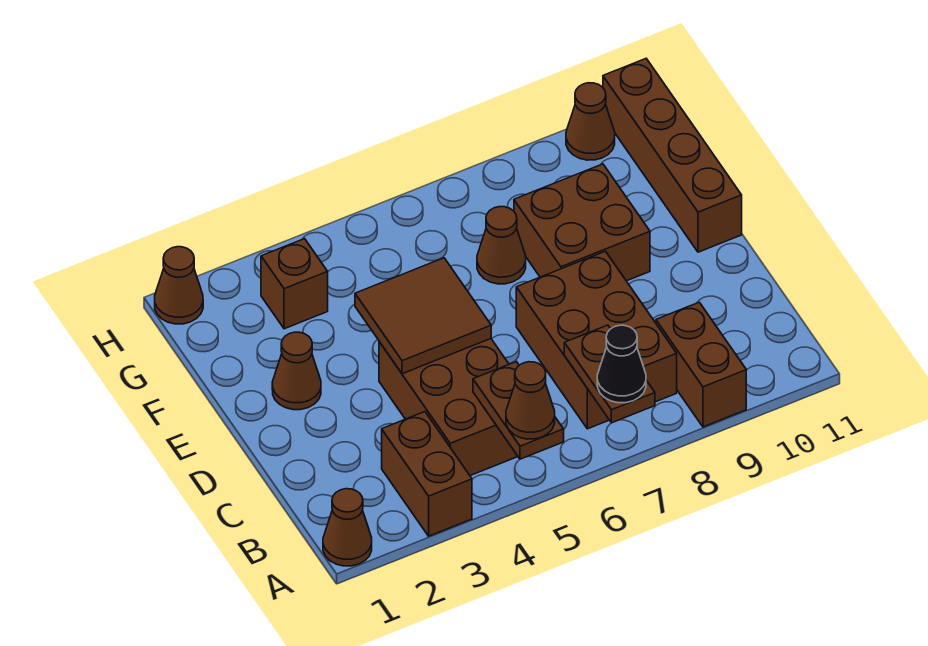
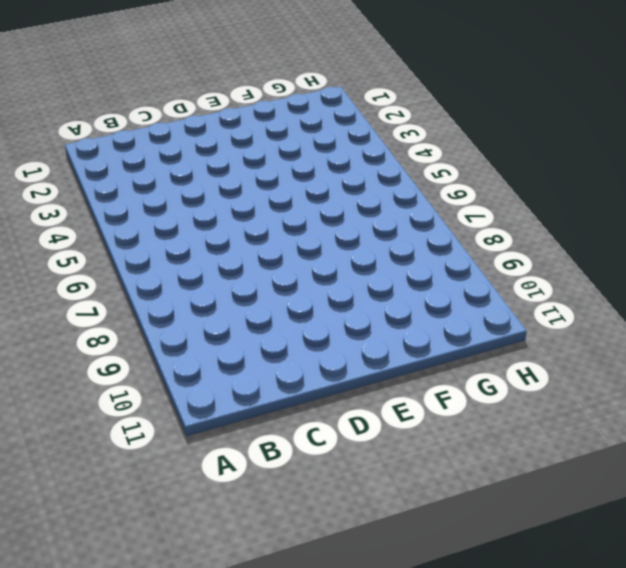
none -> brown cone A1 level 1
none -> brown brick A3:B3 level 1
none -> brown brick A9:B9 level 1

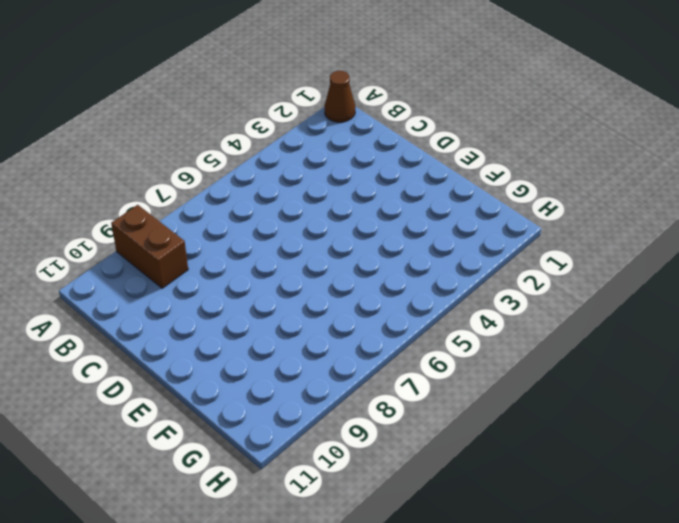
none -> brown brick A3:B3 level 1
none -> brown brick B4:D5 level 1
none -> brown brick B7:D8 level 1

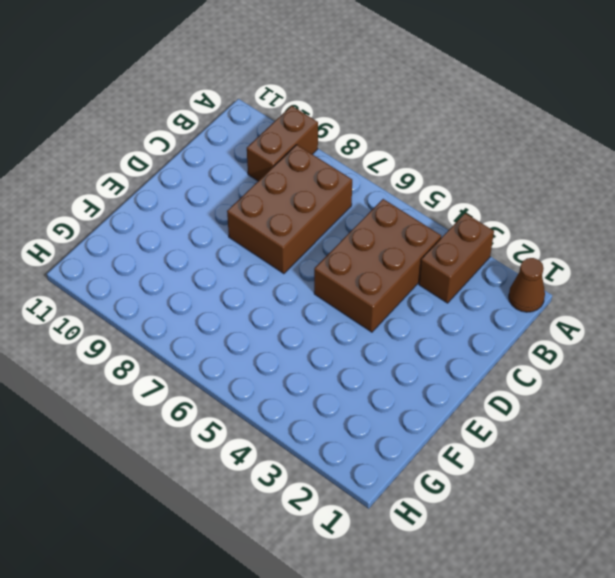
none -> brown cone E2 level 1
none -> brown brick E8:F9 level 1
none -> brown brick E11:H11 level 1

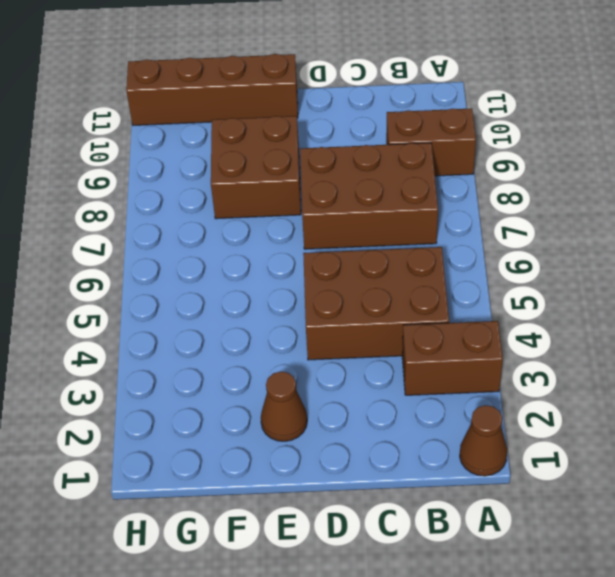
none -> brown cone F7 level 1
none -> brown brick G3 level 1
none -> brown cone H1 level 1

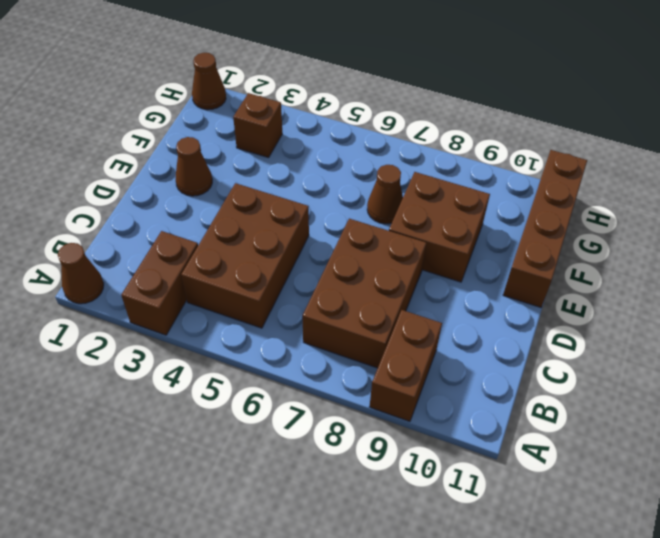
none -> brown cone H10 level 1
none -> brown plate A5:B5 level 2
none -> brown plate A7:B7 level 2

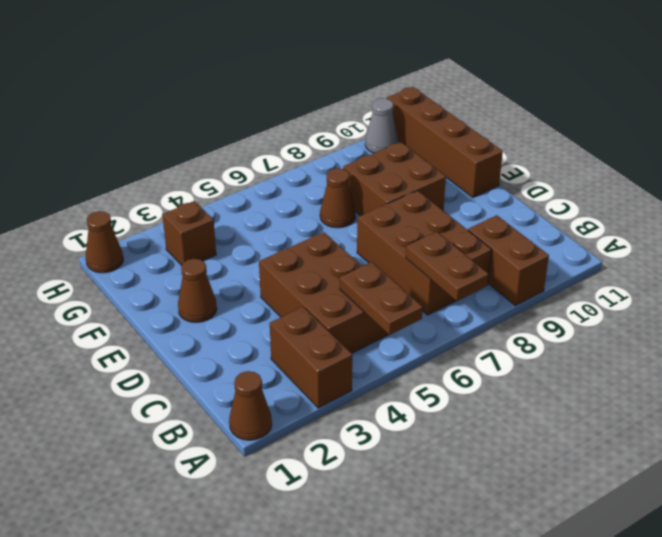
grey cone H10 level 1 -> brown cone H10 level 1
none -> brown tile D4:E5 level 2
none -> brown cone A5 level 3
none -> black cone A7 level 3

